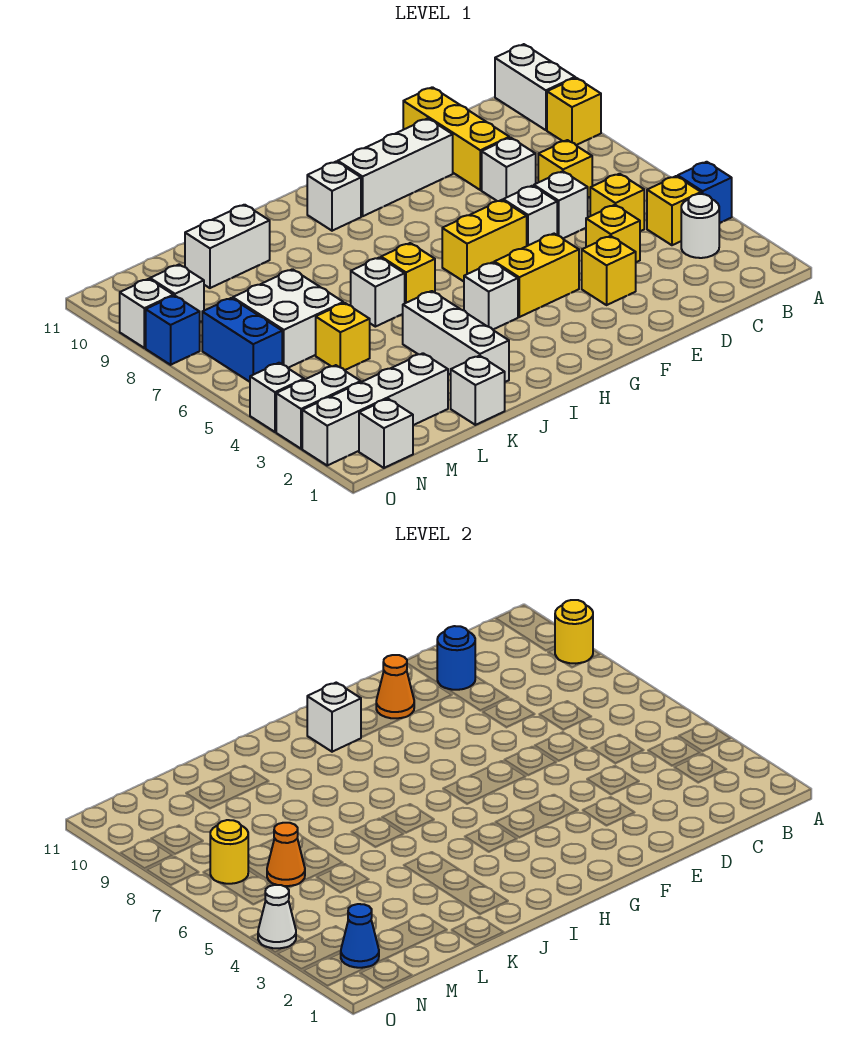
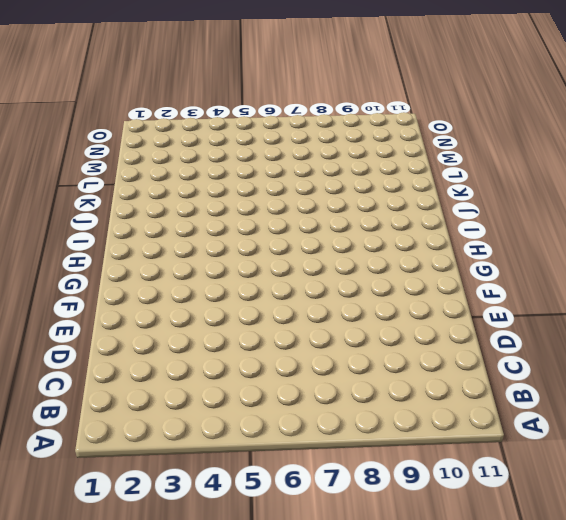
none -> blue brick A4 level 1
none -> yellow brick A9 level 1
none -> white brick A10:A11 level 1
none -> white round brick B3 level 1

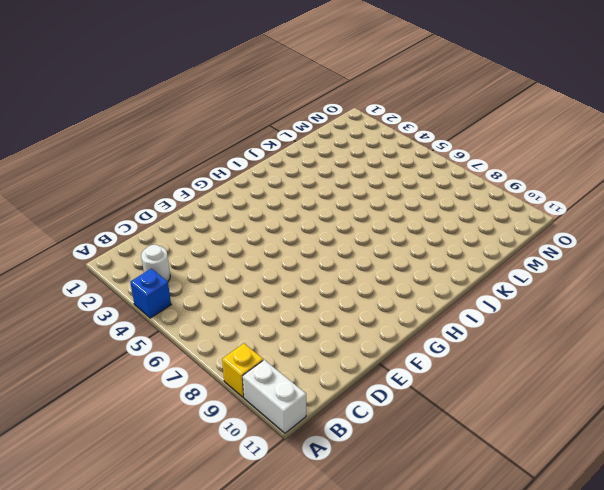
none -> yellow brick B4 level 1
none -> yellow brick C5 level 1
none -> yellow brick C7 level 1
none -> yellow brick D4 level 1

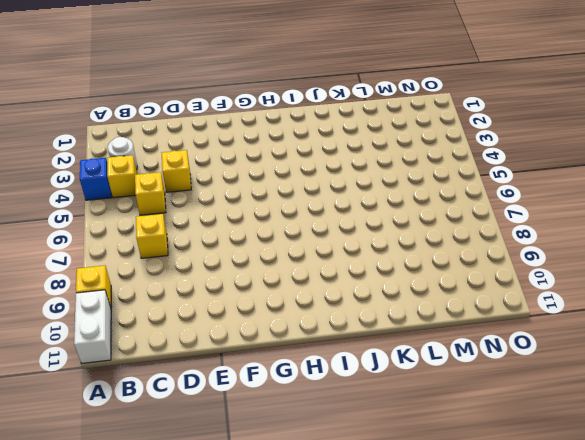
none -> white brick D6 level 1
none -> white brick D8 level 1
none -> yellow brick D9:D11 level 1
none -> yellow brick E3 level 1

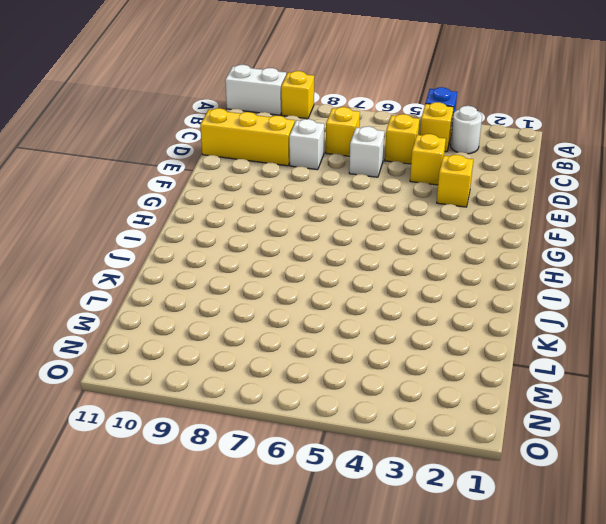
none -> white brick E6 level 1
none -> white brick E10:G10 level 1
none -> yellow brick F4:G4 level 1
none -> yellow brick F6:G6 level 1

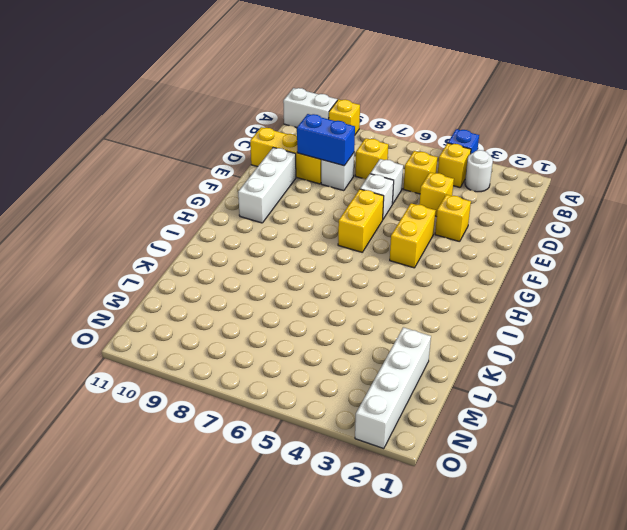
blue brick D8:D9 level 2 -> blue brick N6:N7 level 1
none -> white brick H4 level 1
none -> white brick H10 level 1
none -> yellow brick I6 level 1
none -> white brick J2:J4 level 1

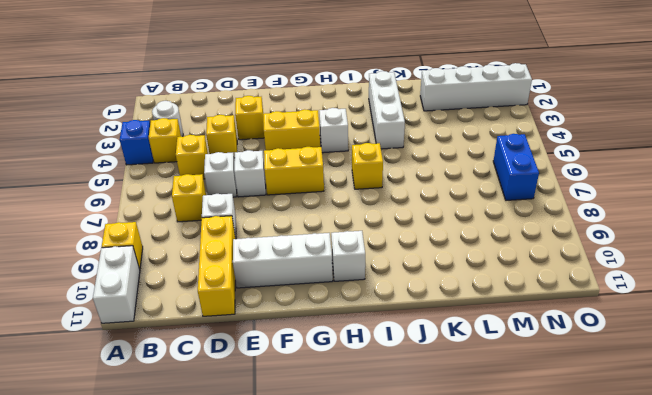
none -> white brick J6 level 1
none -> white brick K1 level 1
none -> white brick K10:L10 level 1
none -> yellow brick L5 level 1

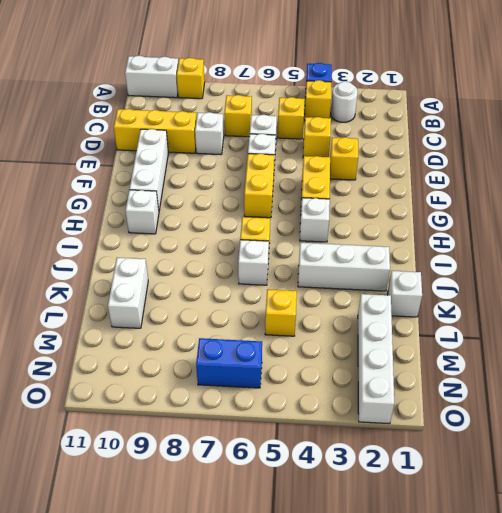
none -> white brick L6:M7 level 1
none -> white brick N1 level 1
none -> white brick N3:O3 level 1
none -> white brick N9 level 1

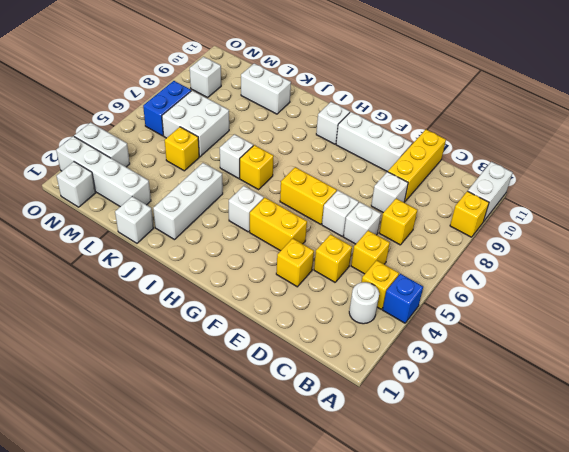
none -> white brick O4 level 1
none -> blue brick O8 level 1
none -> white brick O9 level 1
none -> yellow round brick A9 level 2

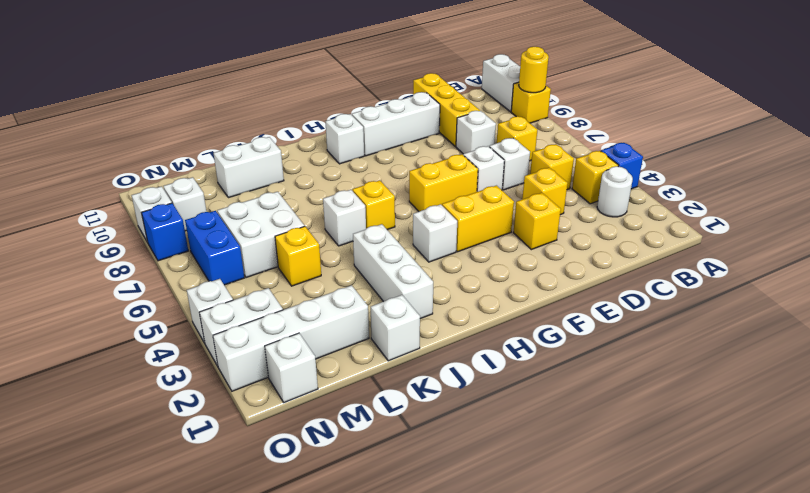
none -> blue round brick D10 level 2
none -> orange cone F10 level 2
none -> white brick H10 level 2
none -> orange cone M6 level 2

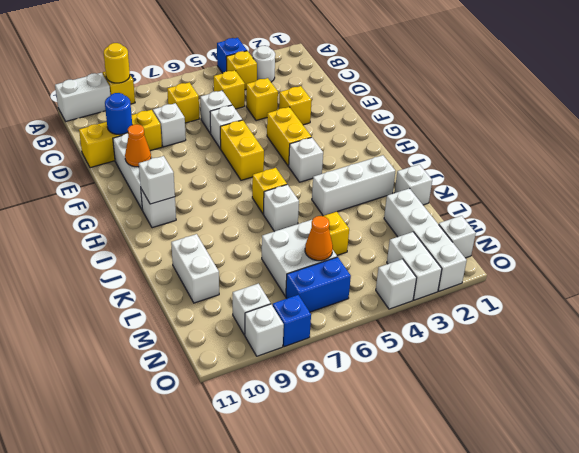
none -> blue cone N2 level 2
none -> yellow round brick N7 level 2
none -> white cone O4 level 2

